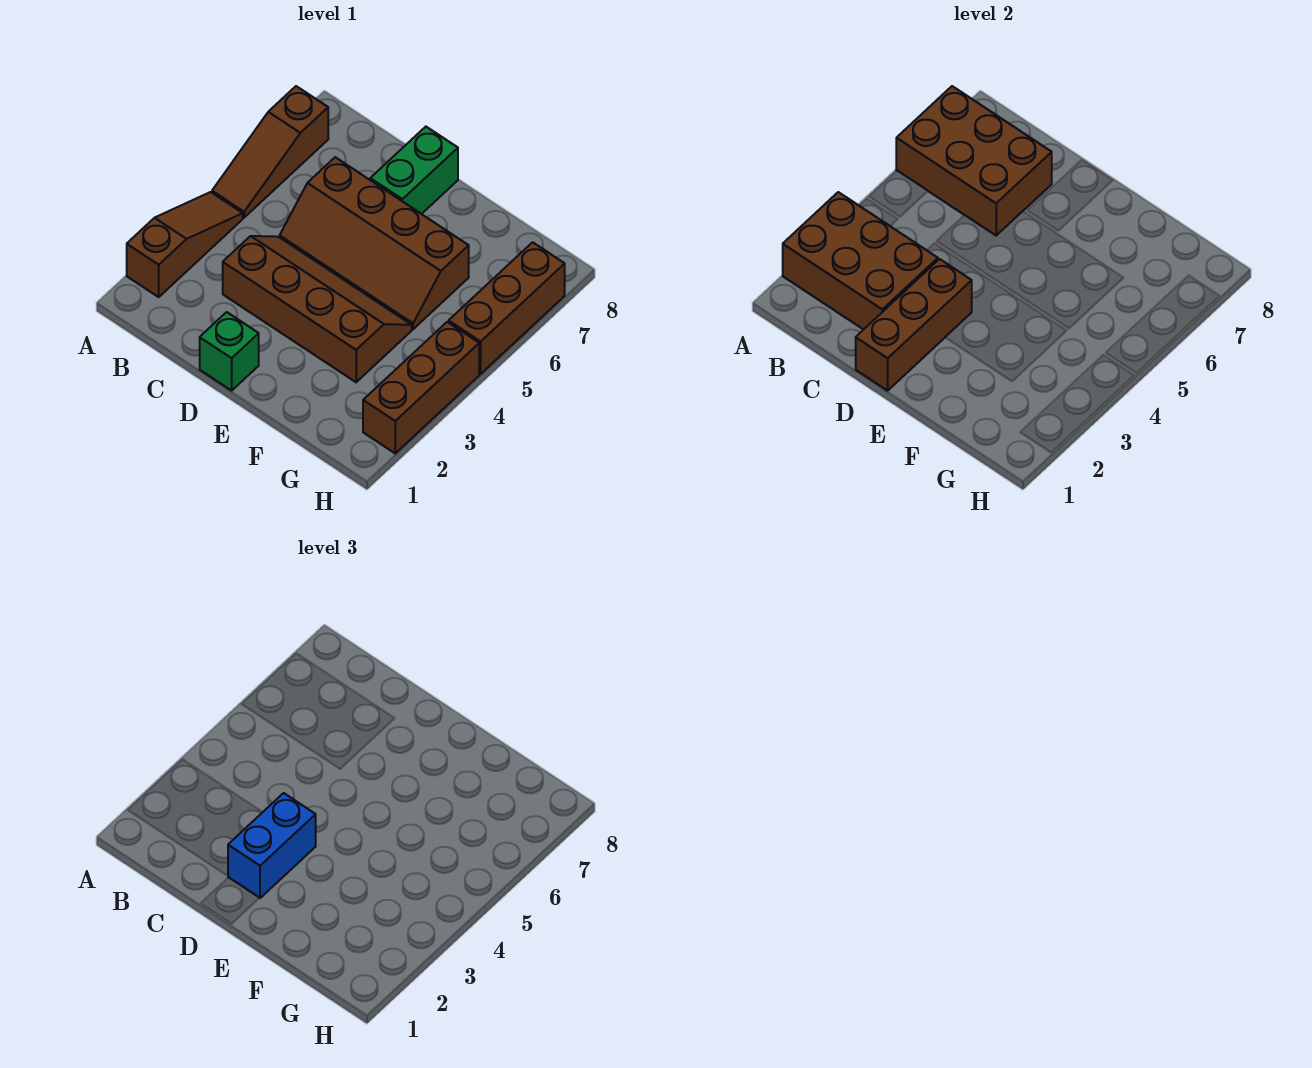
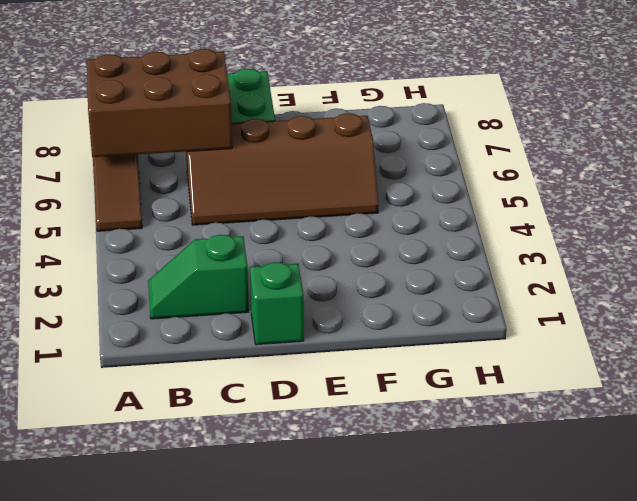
green slope B2:C2 level 1 top C -> none
none -> brown slope A2:A4 level 1 top 2
none -> brown slope C3:F4 level 1 top 3
none -> brown brick H2:H4 level 1

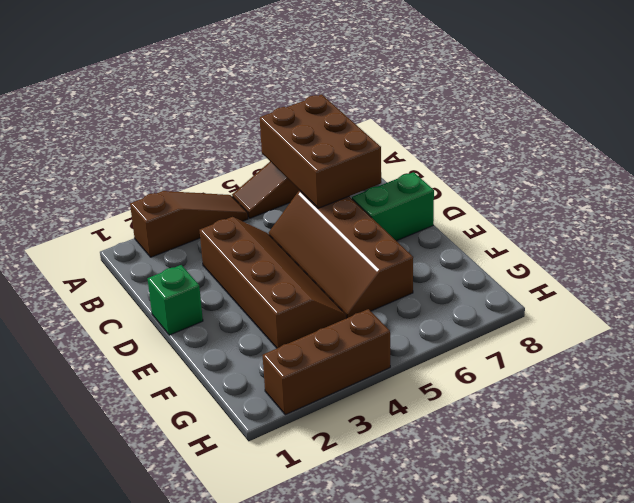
none -> brown brick H5:H7 level 1
none -> brown brick A2:C3 level 2
none -> brown brick D1:D3 level 2

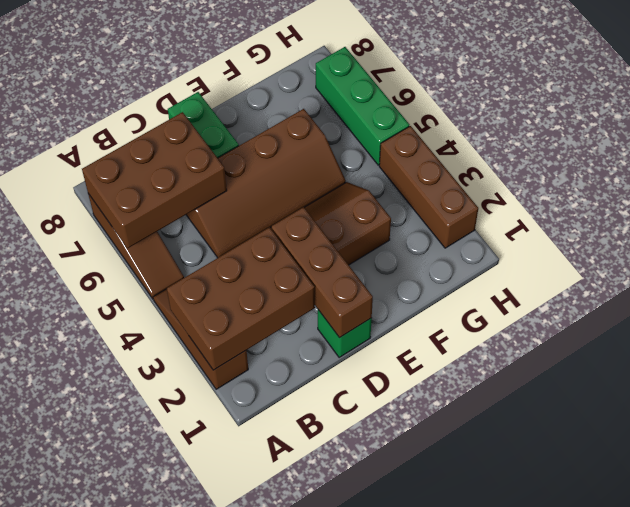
green brick H5:H7 level 1 -> brown brick H5:H7 level 1
none -> blue brick D2:D3 level 3

